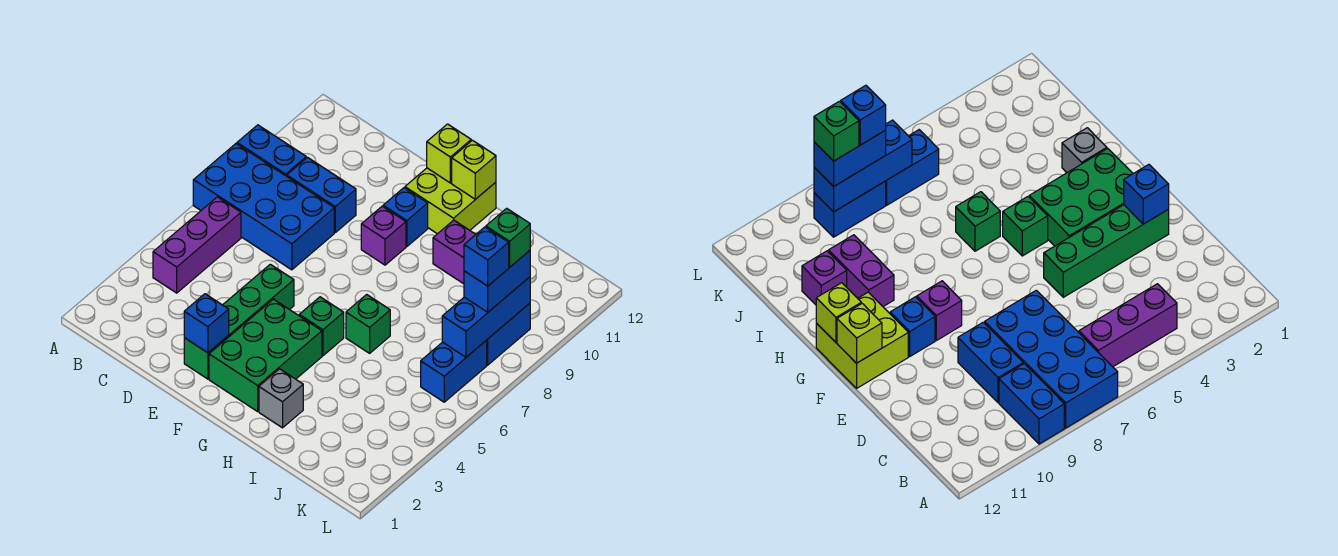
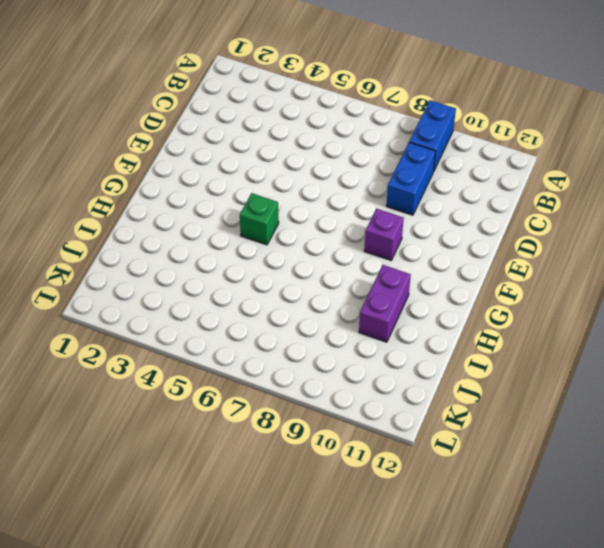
none -> blue brick A7:D8 level 1
none -> purple brick B4:B6 level 1
none -> green brick E2:E5 level 1

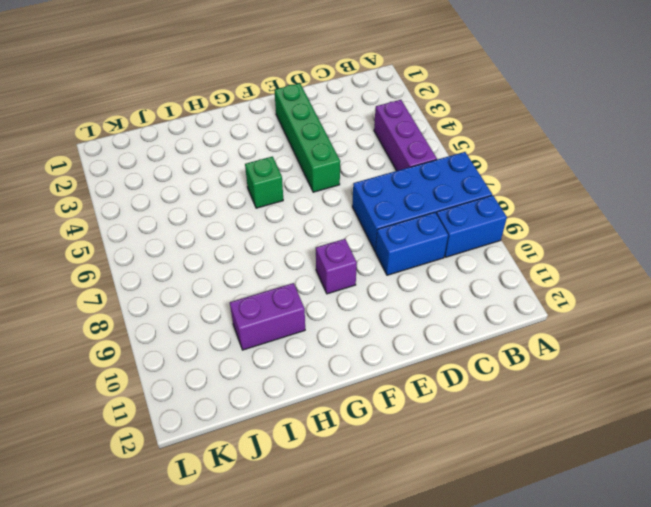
none -> green brick F2:G4 level 1
none -> blue brick F10 level 1
none -> lime brick F11:G12 level 1

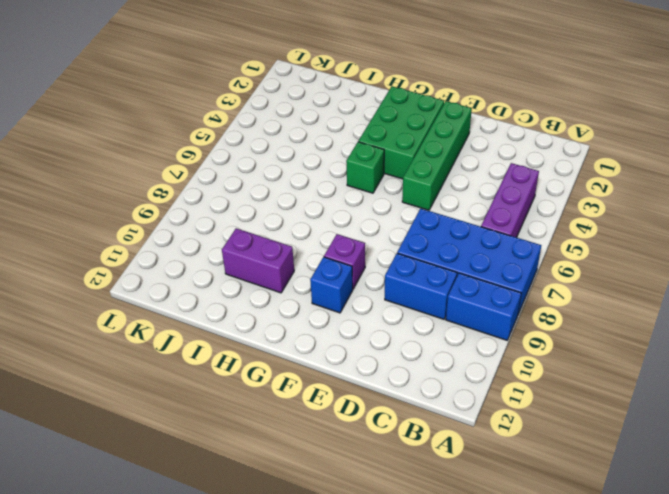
none -> lime brick F11:G12 level 1
none -> grey brick H2 level 1
none -> green brick H6 level 1

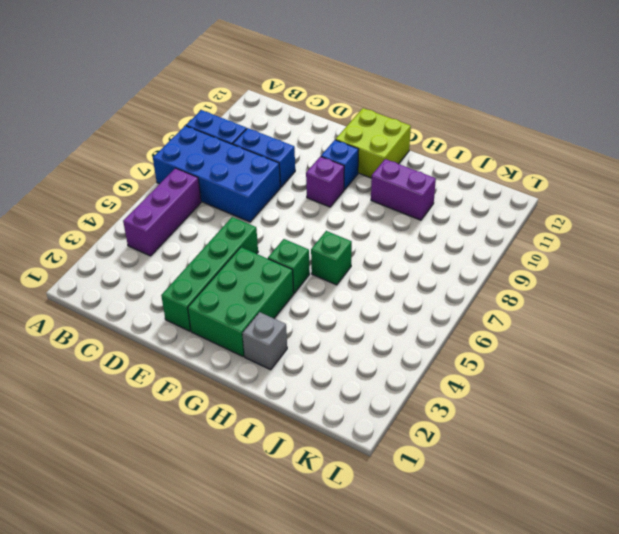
none -> purple brick I11 level 1
none -> blue brick K6:K7 level 1
none -> blue brick K8:K9 level 1

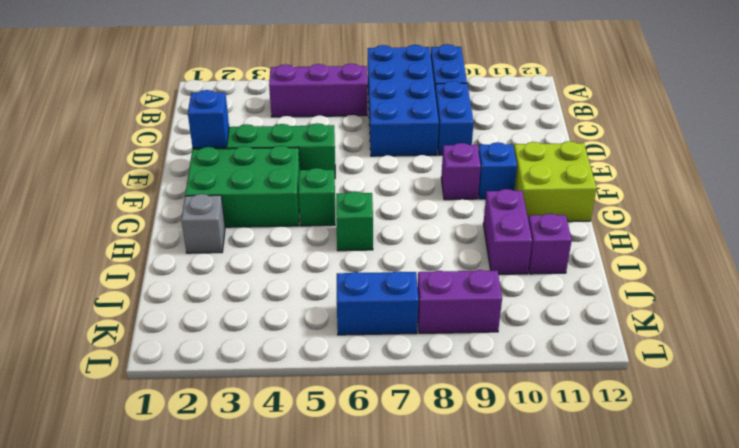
purple brick K8:K9 level 1 -> blue brick K8:K9 level 1
none -> lime brick F12 level 2
none -> lime brick G12 level 2
none -> blue brick K7:K9 level 2

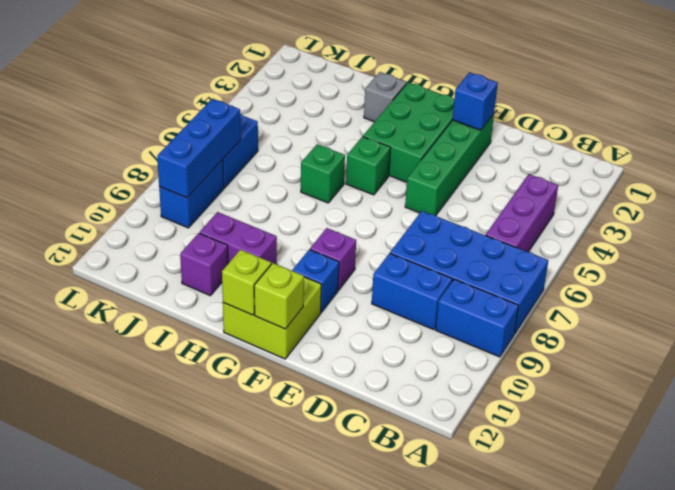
none -> blue brick K8:K9 level 3
none -> blue brick K8 level 4
none -> green brick K9 level 4

